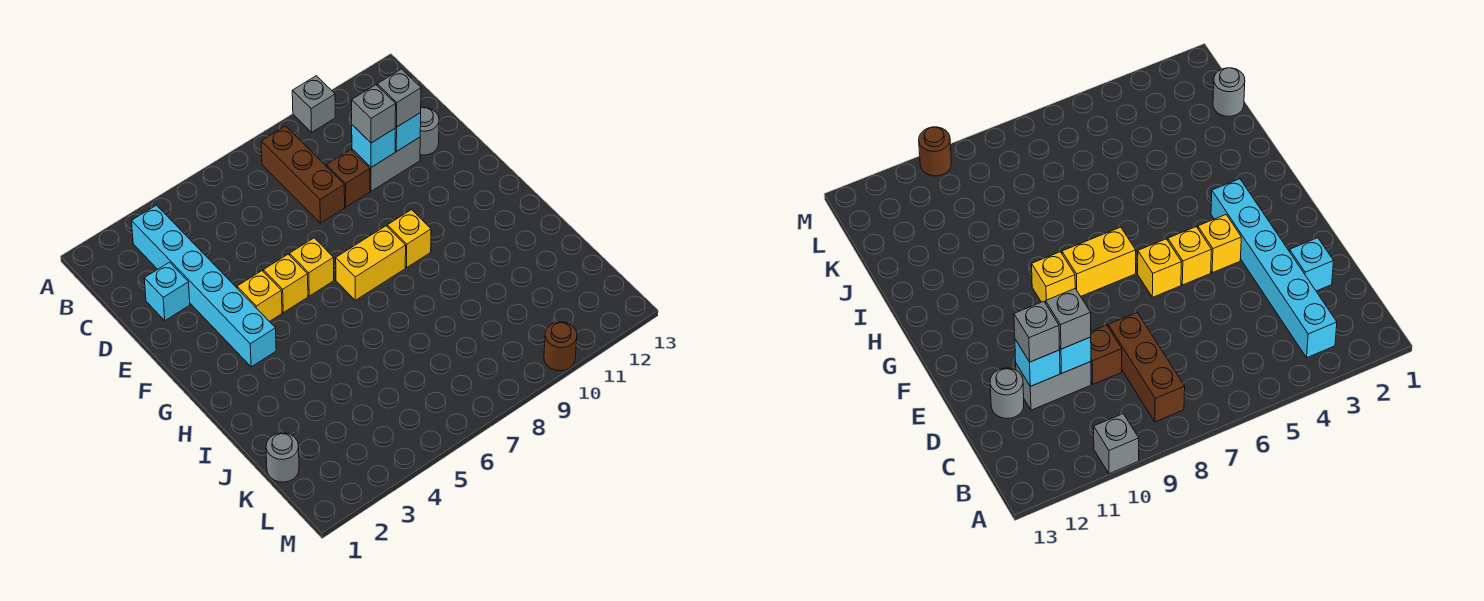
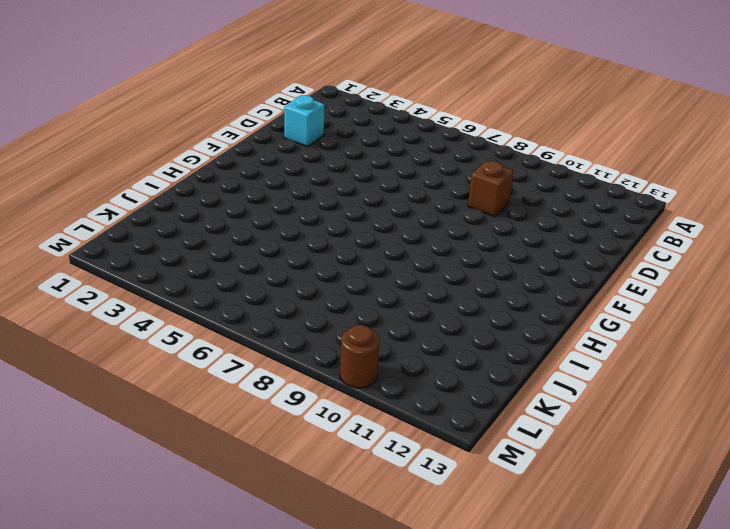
none -> grey brick A10 level 1
none -> cyan brick B3:G3 level 1
none -> brown brick B8:D8 level 1

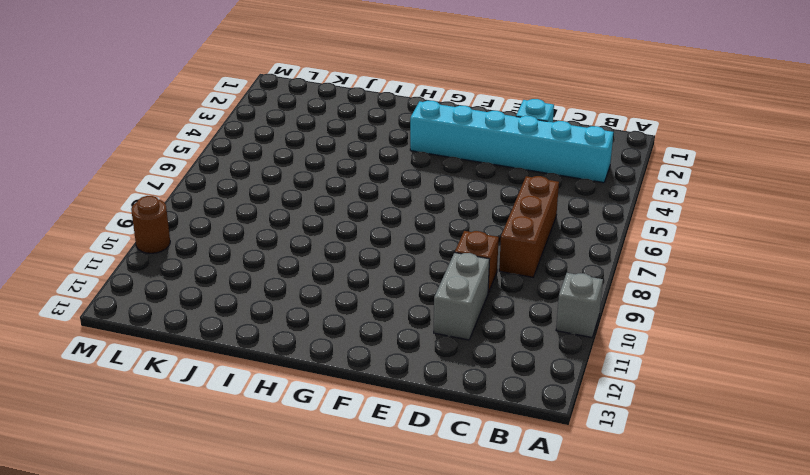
brown brick C6:C8 level 1 -> brown brick B8:D8 level 1
none -> grey round brick D12 level 1
none -> yellow brick F4 level 1
none -> yellow brick F5 level 1

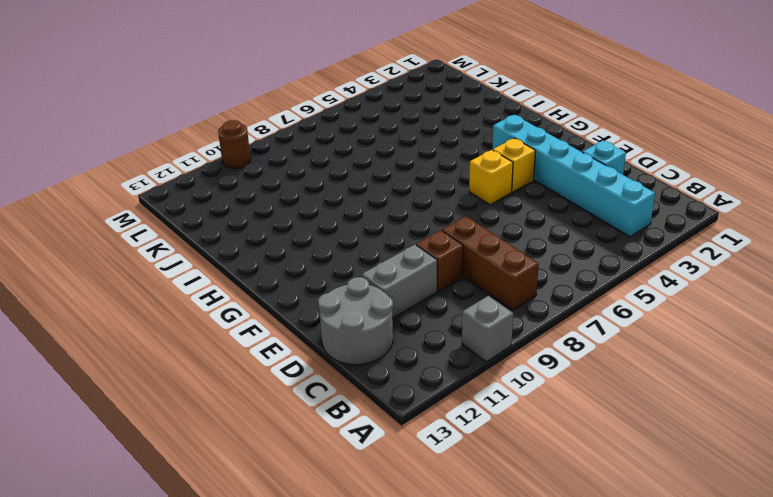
grey round brick C12:D13 level 1 -> grey round brick D12 level 1
none -> yellow brick F6 level 1
none -> yellow brick G7:G8 level 1
none -> yellow brick G9 level 1

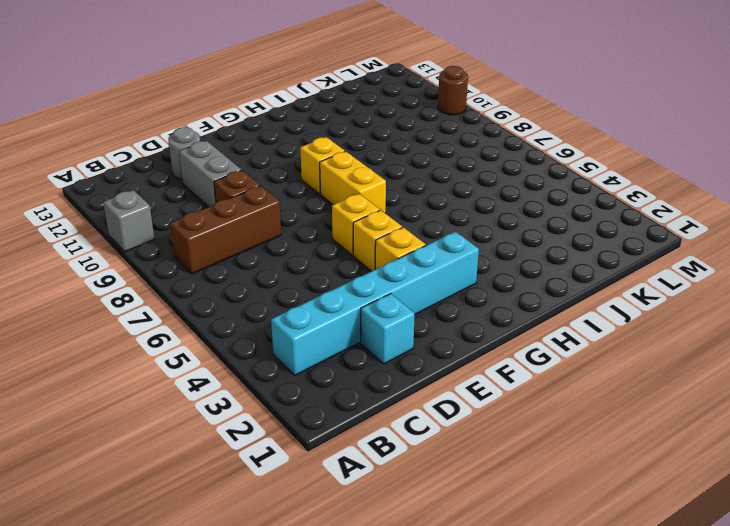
none -> grey round brick K1 level 1
none -> cyan brick D10 level 2
none -> cyan brick D11 level 2

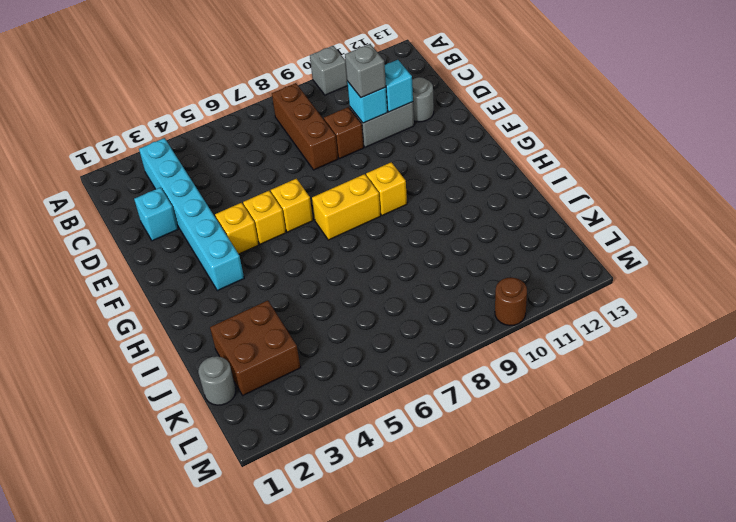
brown brick J2:K3 level 1 -> none
none -> grey brick D11 level 3

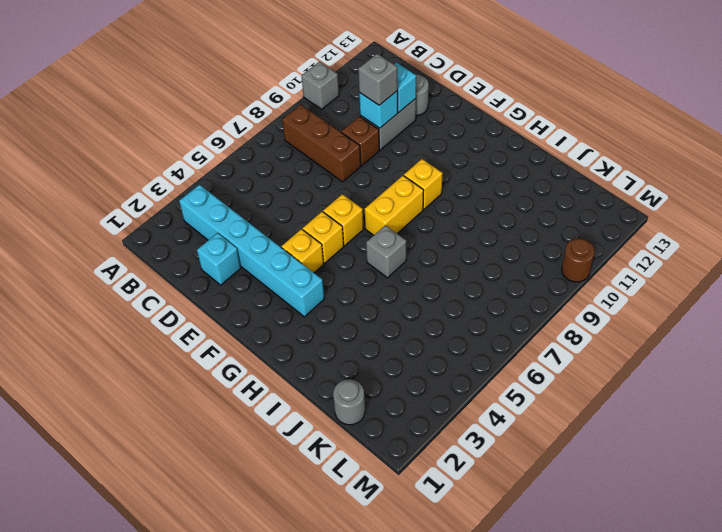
grey brick H6 level 1 -> grey brick D11 level 3

